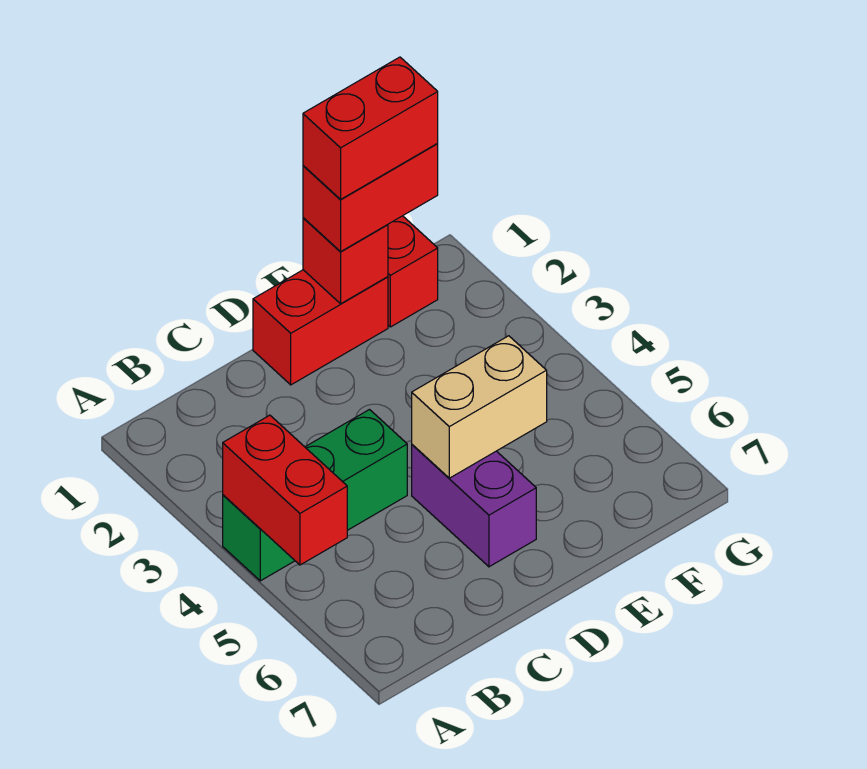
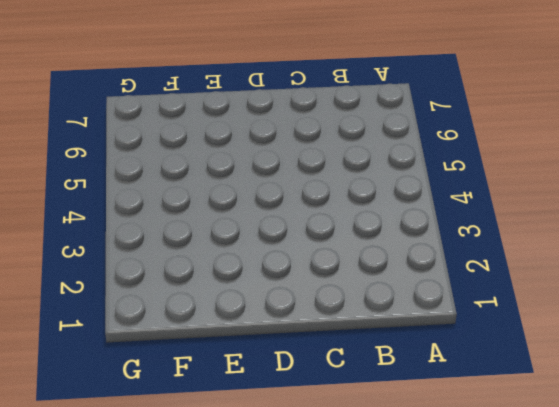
none -> green brick A4:C4 level 1
none -> red brick D1:E1 level 1

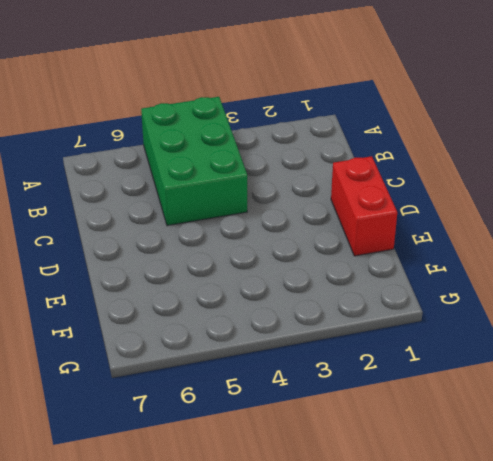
green brick A4:C5 level 1 -> green brick A4:C4 level 1
none -> purple brick D5:D6 level 1
none -> red brick F1 level 1

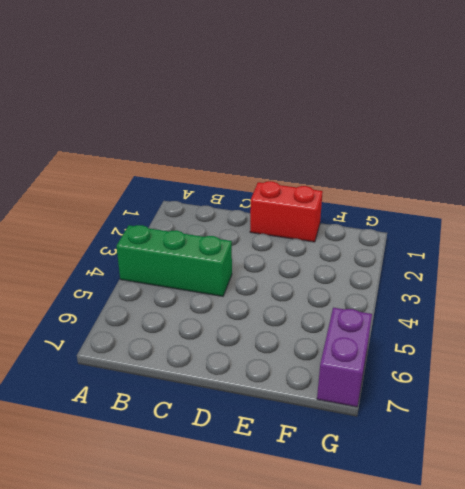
purple brick G6:G7 level 1 -> purple brick D5:D6 level 1
none -> red brick F1 level 1
none -> red brick A4:A5 level 2

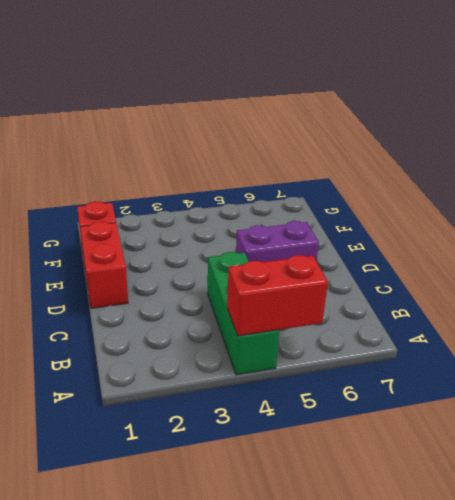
none -> tan brick D5:E5 level 2
none -> red brick E1 level 2

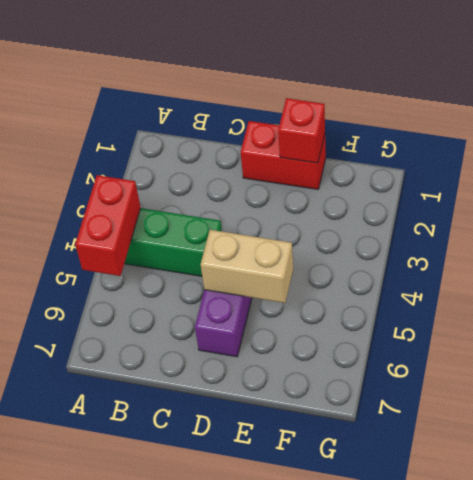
none -> red brick F1 level 1
none -> red brick E1:F1 level 3

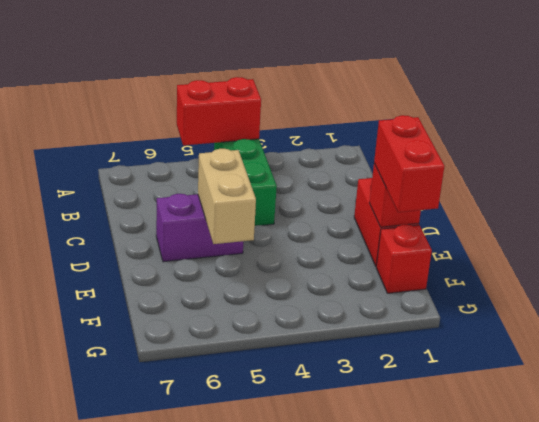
none -> red brick E1:F1 level 4

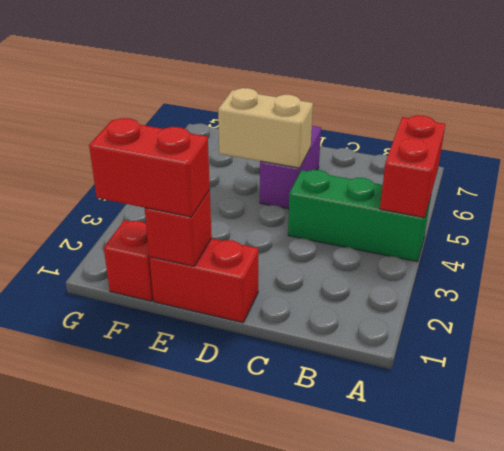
none -> red brick E1:F1 level 4

